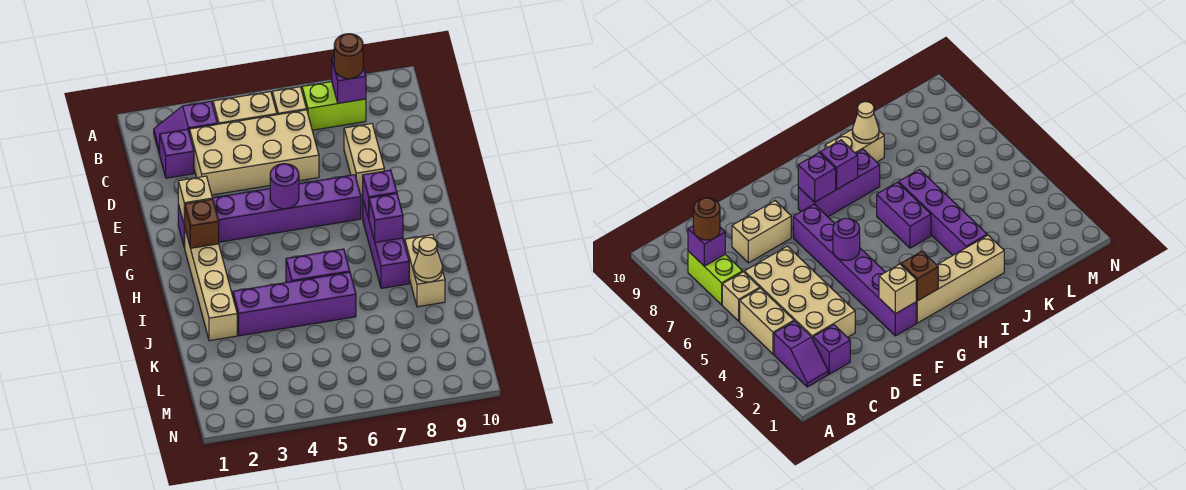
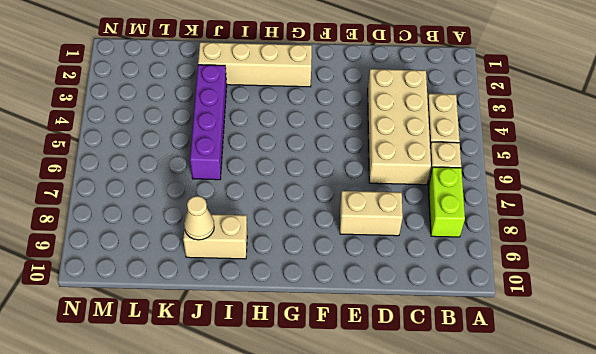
none -> purple slope B2:B3 level 1 top 3
none -> purple brick C2 level 1
none -> purple brick F2:F7 level 1

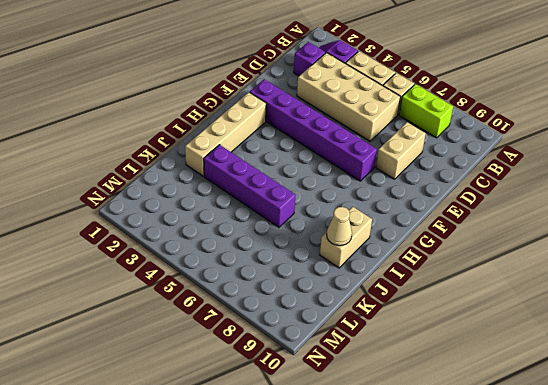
none -> purple brick G8:I8 level 1
none -> purple brick I5:I6 level 1
none -> purple brick B8 level 2

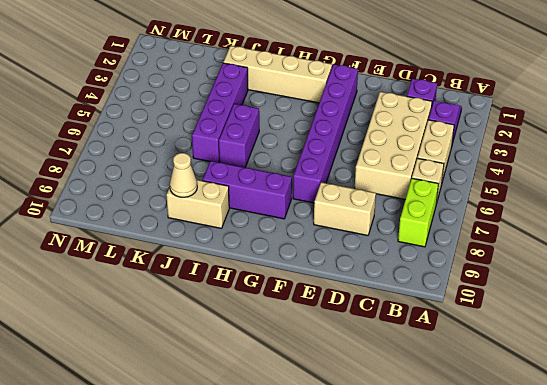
none -> purple brick B8 level 2
none -> tan brick F2 level 2
none -> purple round brick F5 level 2

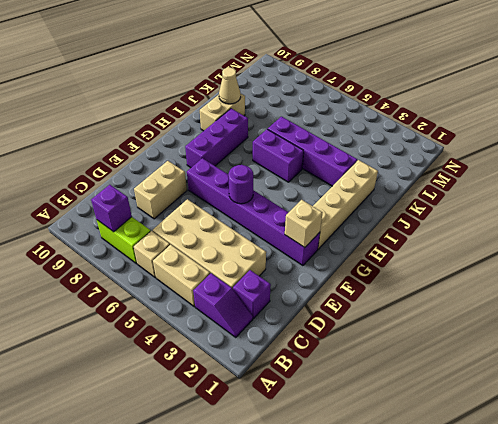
none -> brown brick G2 level 2
none -> purple brick G8 level 2
none -> purple brick H8 level 2

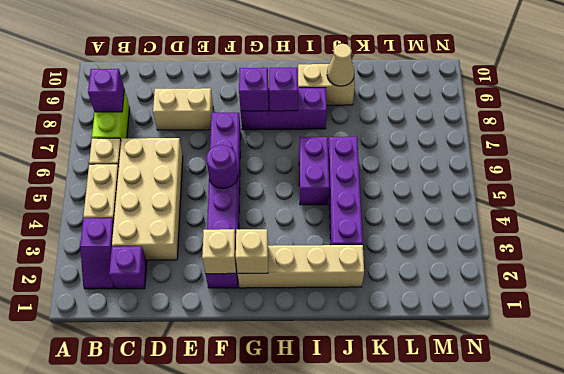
tan brick G2 level 2 -> brown brick G2 level 2
none -> brown round brick B8 level 3

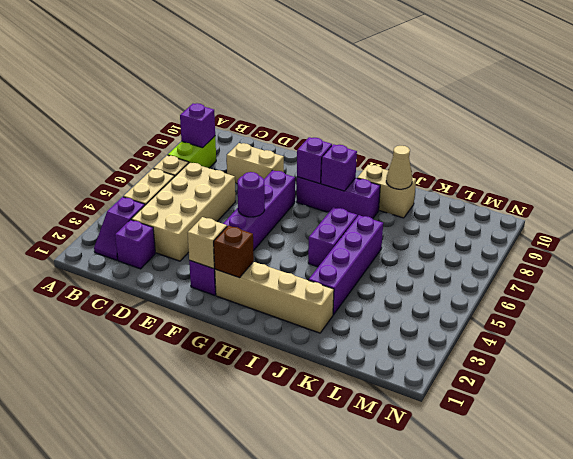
none -> brown round brick B8 level 3

